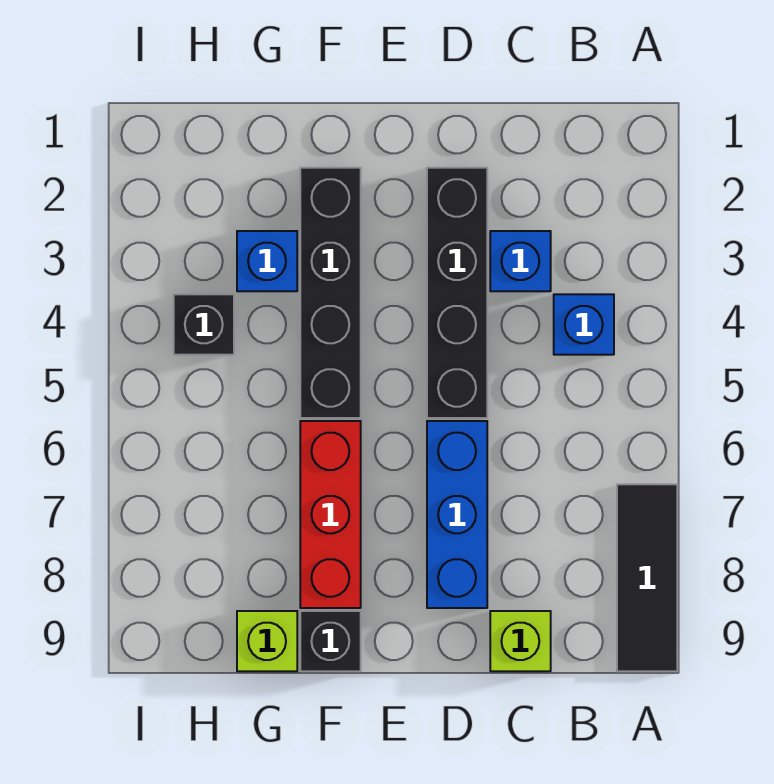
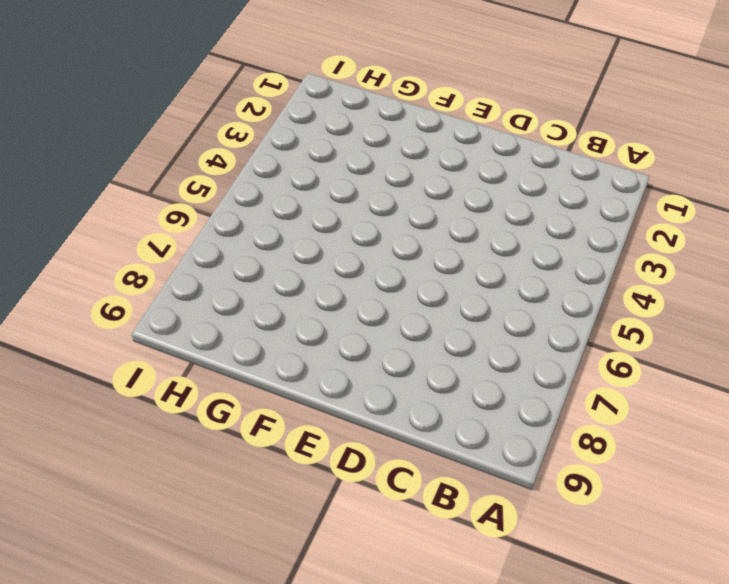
none -> black tile A7:A9 level 1
none -> blue brick B4 level 1
none -> blue brick C3 level 1

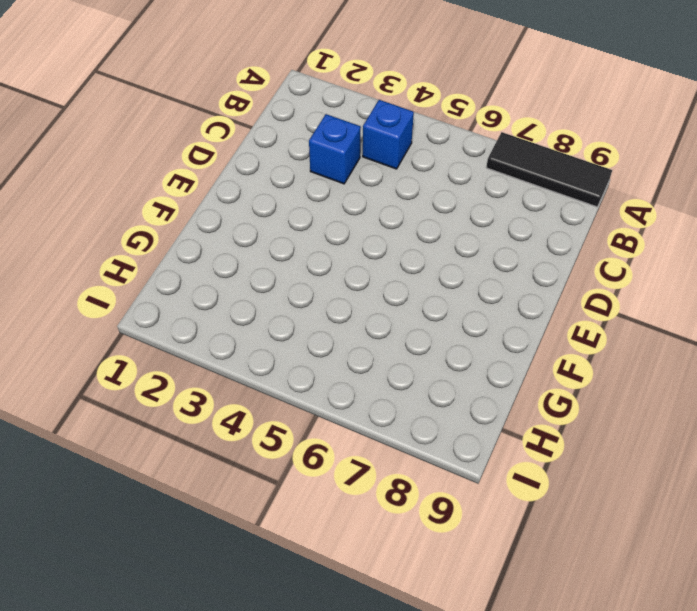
none -> lime brick C9 level 1
none -> black brick D2:D5 level 1
none -> blue brick D6:D8 level 1

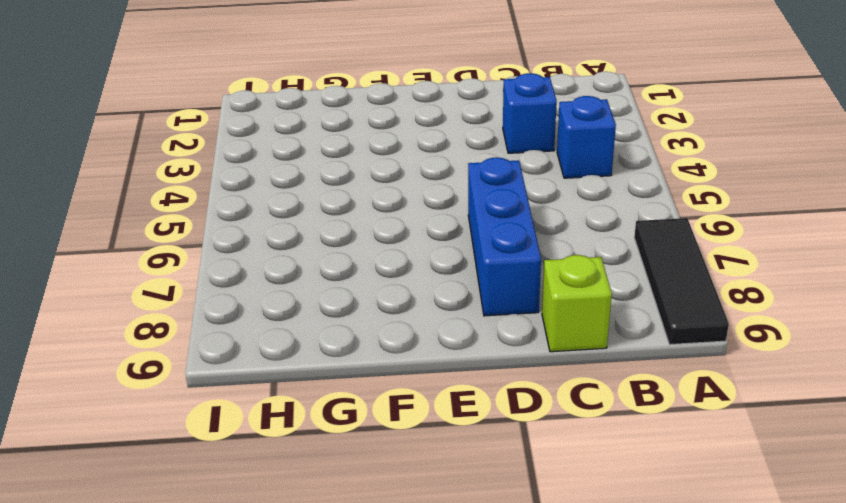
none -> black brick D2:D5 level 1
none -> black brick F2:F5 level 1
none -> red brick F6:F8 level 1

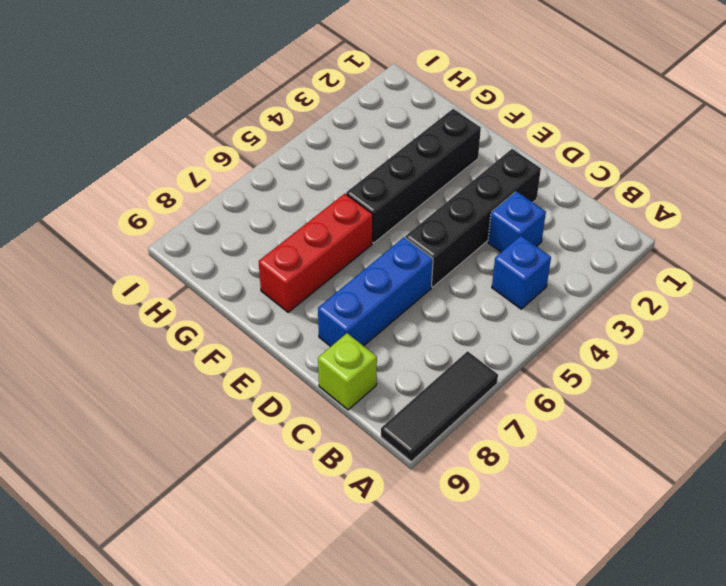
none -> black brick F9 level 1
none -> blue brick G3 level 1
none -> lime brick G9 level 1

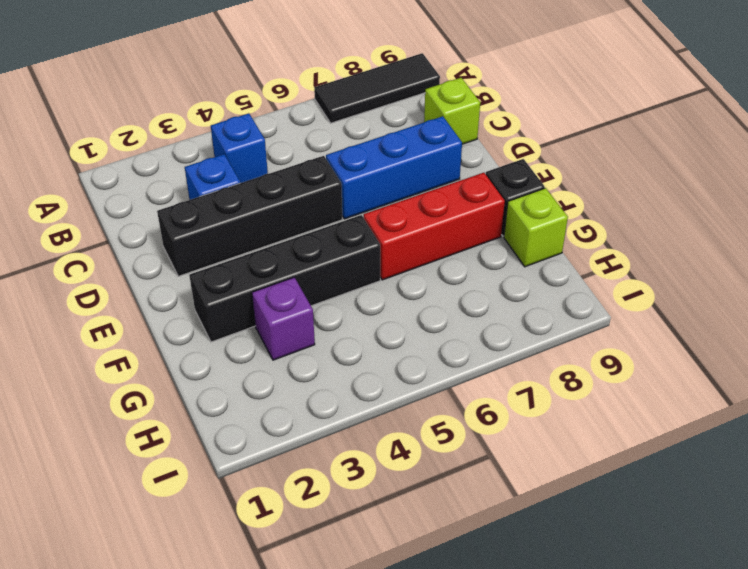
purple brick G3 level 1 -> blue brick G3 level 1
none -> black brick H4 level 1

